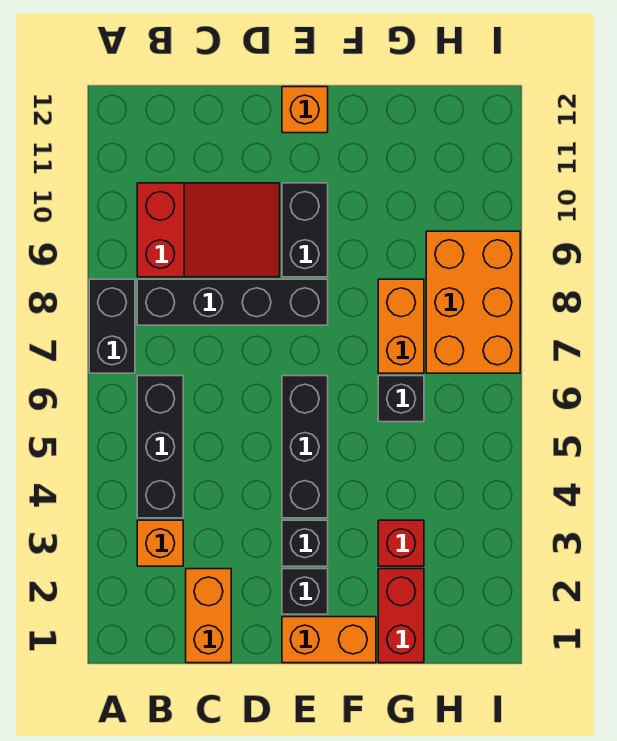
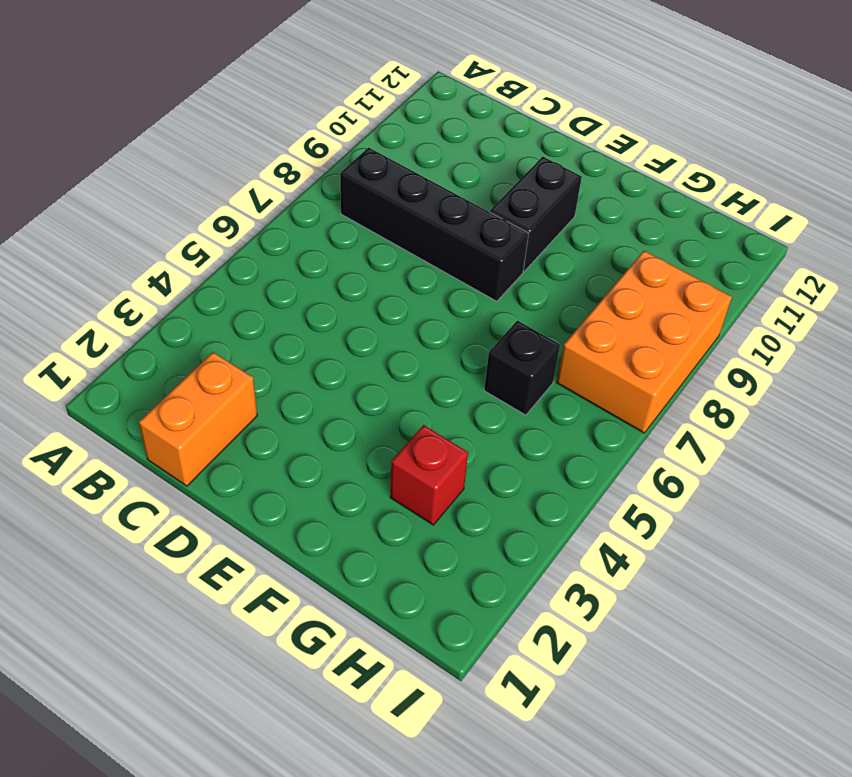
none -> black brick A7:A8 level 1
none -> orange brick B3 level 1
none -> black brick B4:B6 level 1

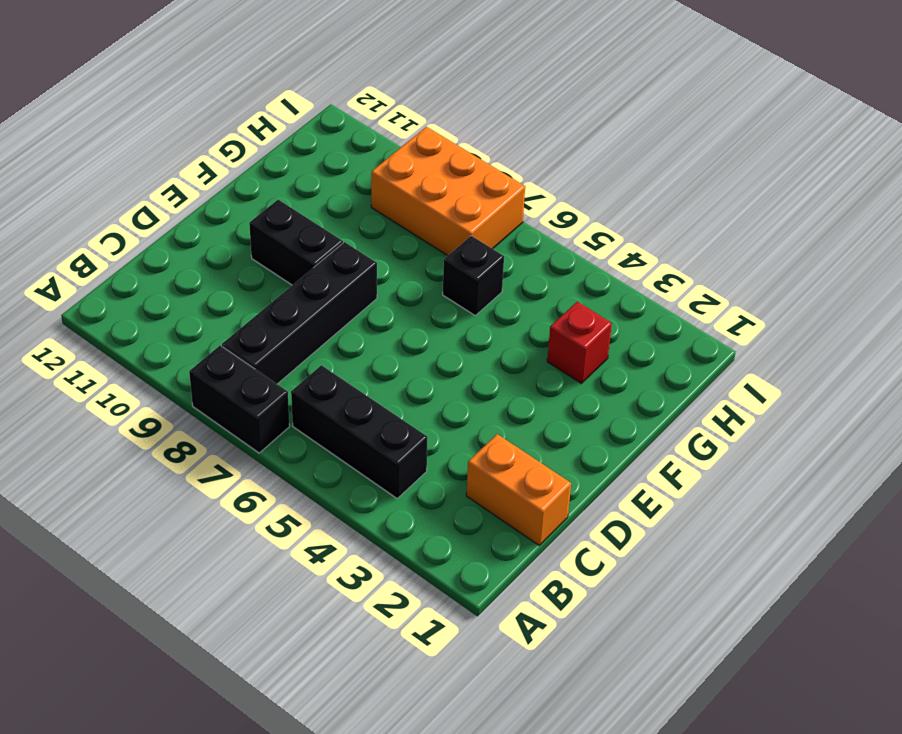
none -> orange brick B3 level 1
none -> red slope B9:D10 level 1 top B
none -> orange brick E1:F1 level 1

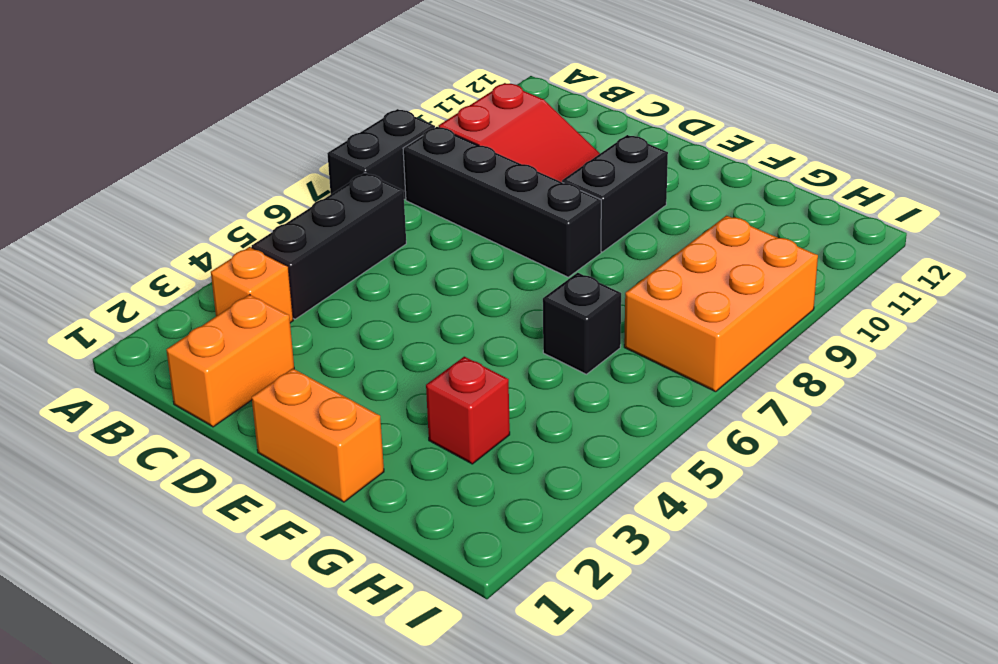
none -> black brick E2 level 1
none -> black brick E3 level 1
none -> black brick E4:E6 level 1

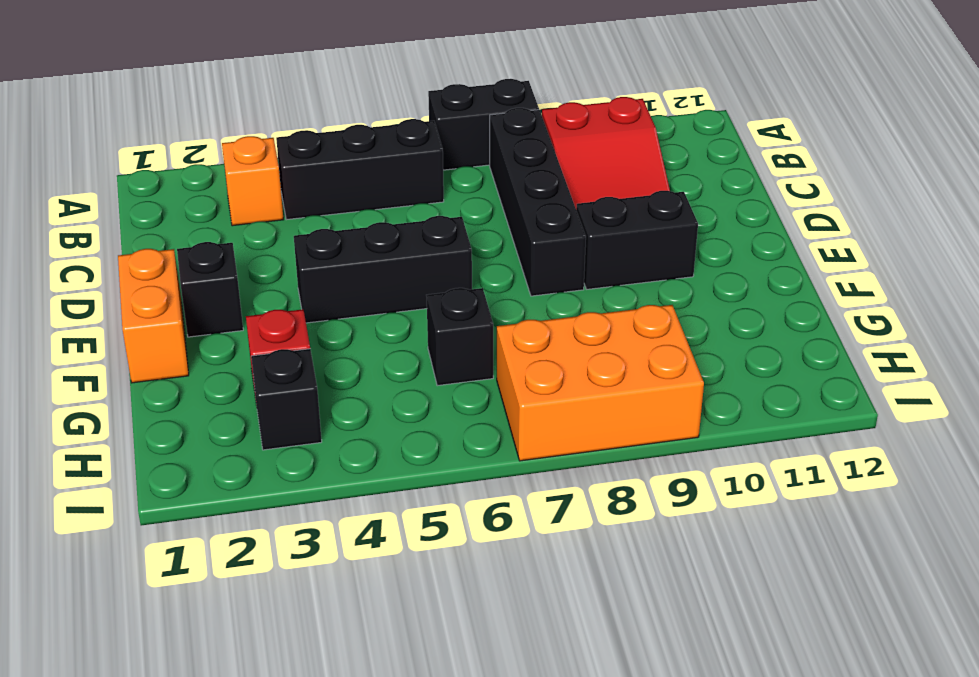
black brick H3 level 1 -> black brick E3 level 1
none -> orange brick C1:C2 level 1
none -> orange brick E12 level 1
none -> red brick G1:G2 level 1

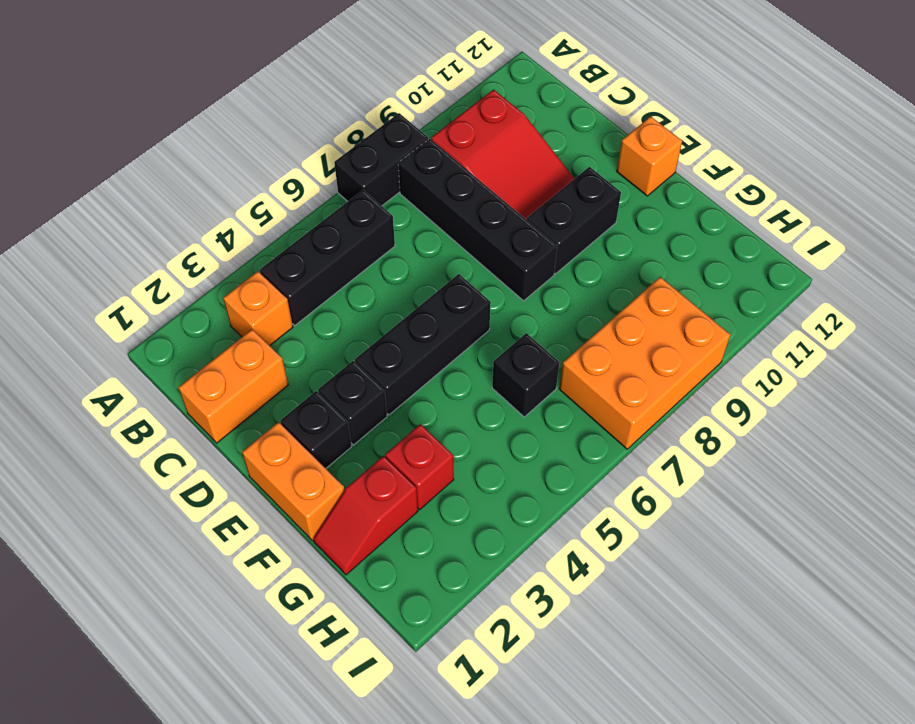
red slope G1:G2 level 1 top 2 -> red brick G1:G2 level 1
none -> orange brick G7:G8 level 1

